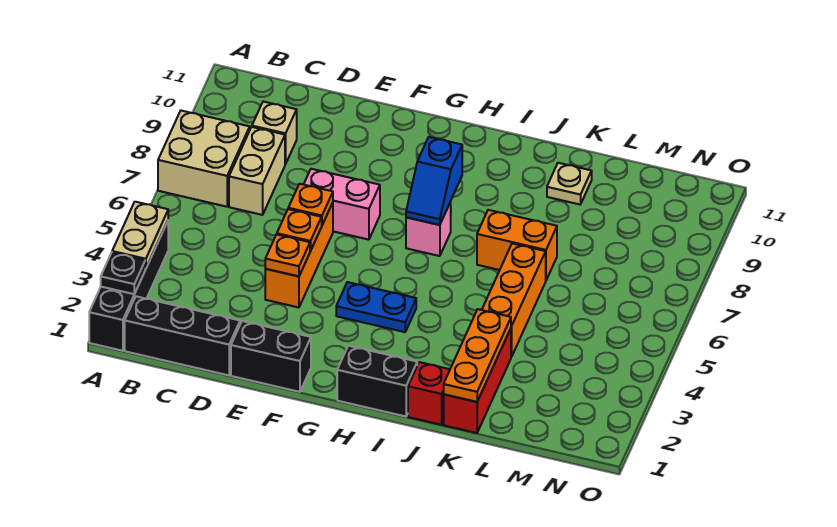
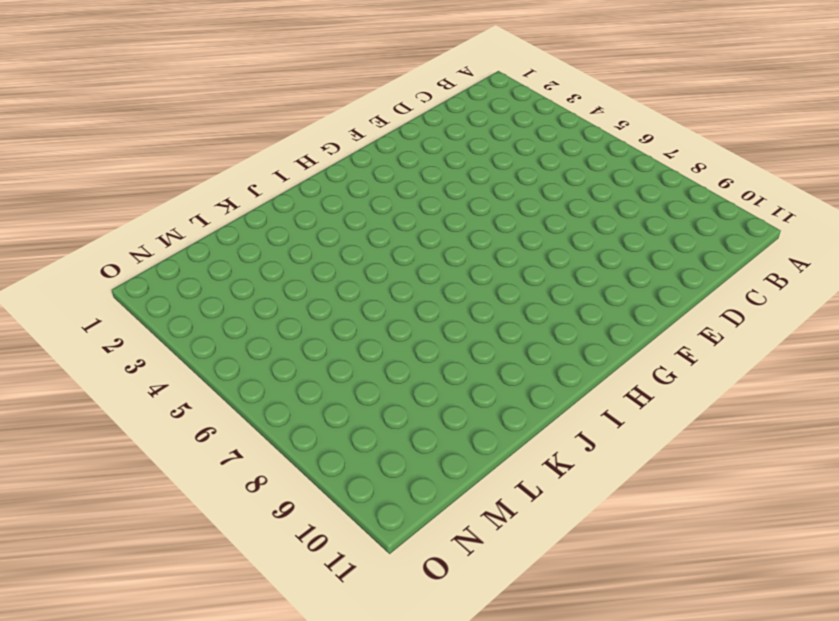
none -> black brick A1:A4 level 1
none -> tan brick A7:B8 level 1
none -> black brick B1:D1 level 1

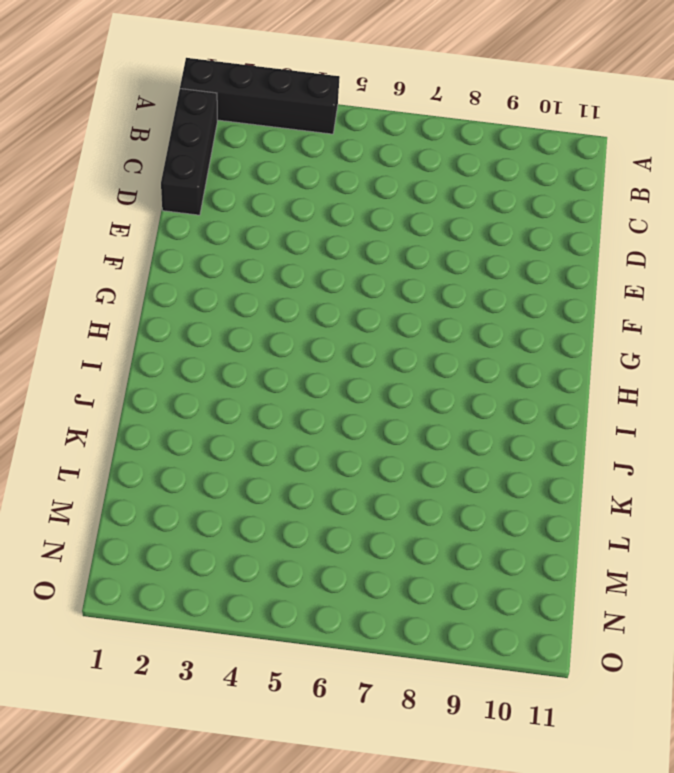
none -> tan brick A7:B8 level 1
none -> tan brick C7:C8 level 1
none -> tan brick C9 level 1

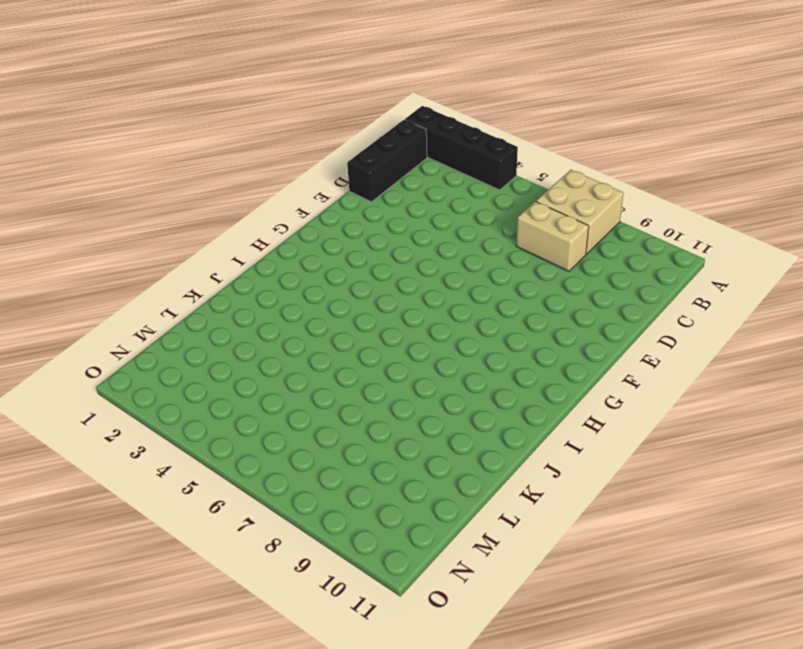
none -> tan brick C9 level 1
none -> black brick E1:F1 level 1
none -> orange brick E4:E6 level 1

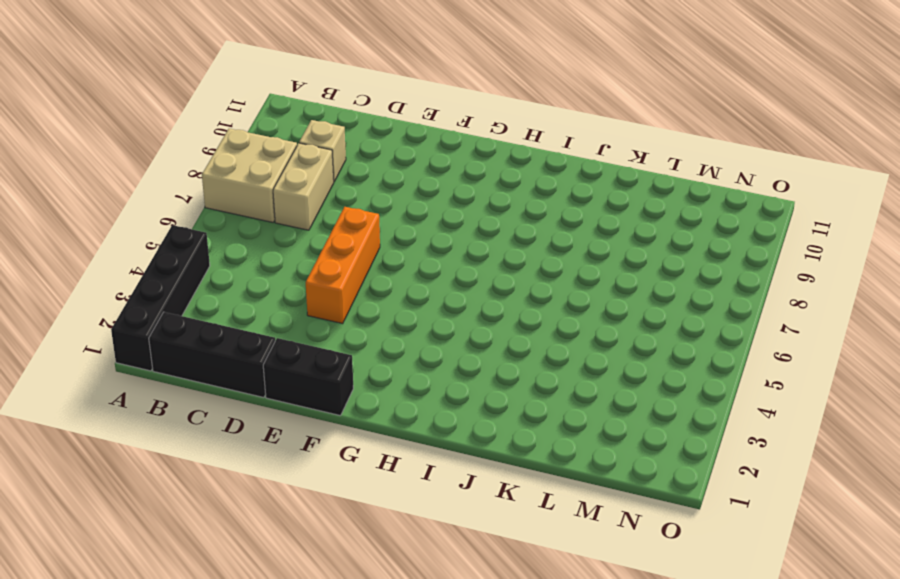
none -> pink brick E7:F7 level 1
none -> blue plate G4:H4 level 1
none -> black brick H1:I1 level 1

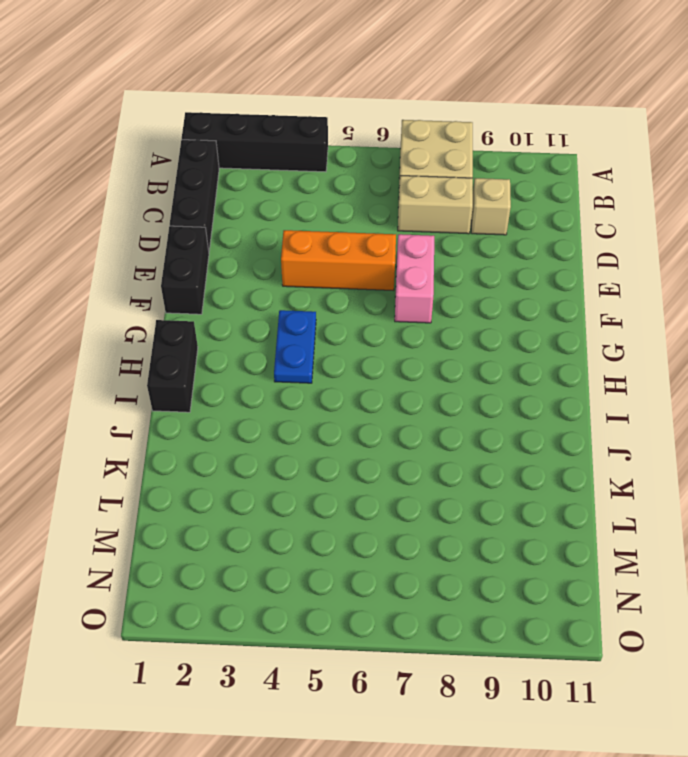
none -> pink brick H7 level 1
none -> red brick J1 level 1
none -> orange brick J7:K7 level 1

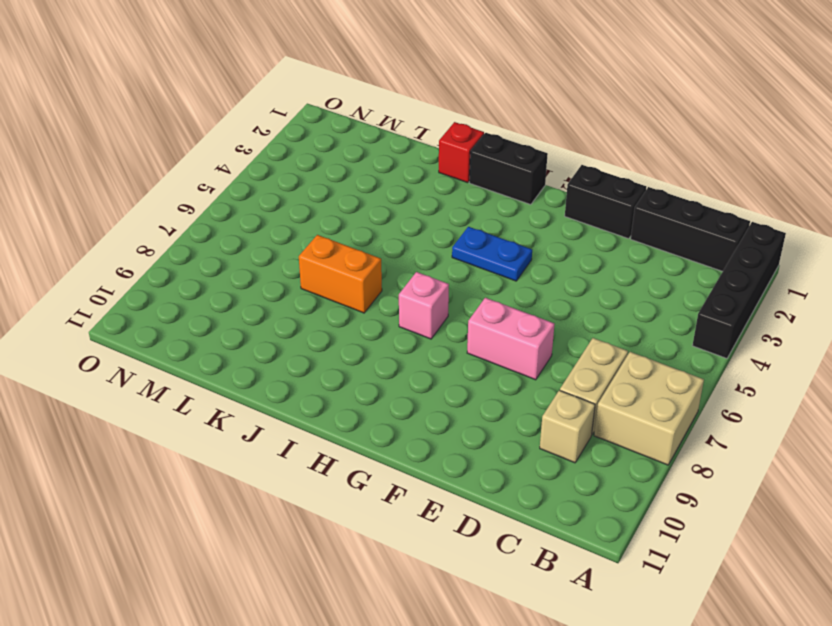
none -> orange brick E4:E6 level 1
none -> red brick K1:K3 level 1
none -> orange brick K4:K6 level 1

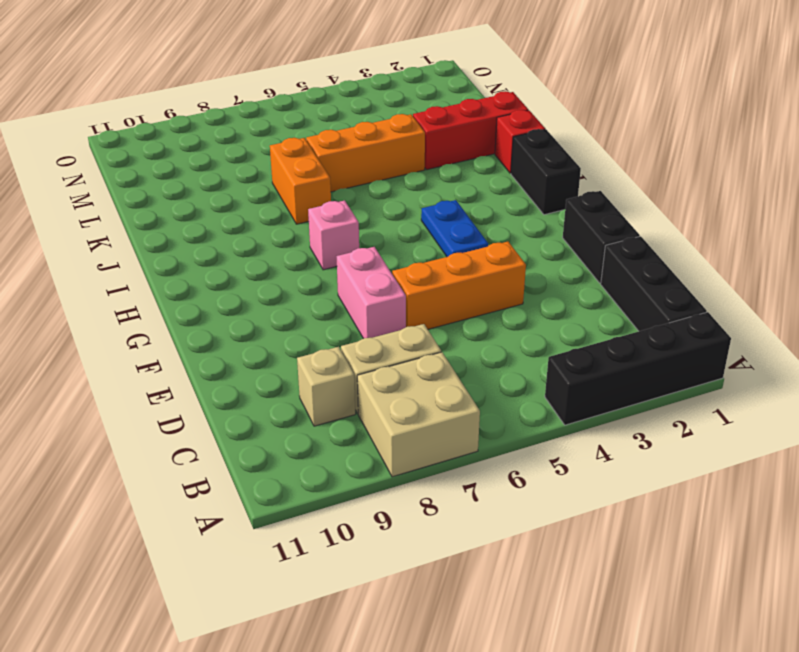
none -> tan plate K10 level 1
none -> black plate A2 level 2
none -> tan plate A3:A4 level 2

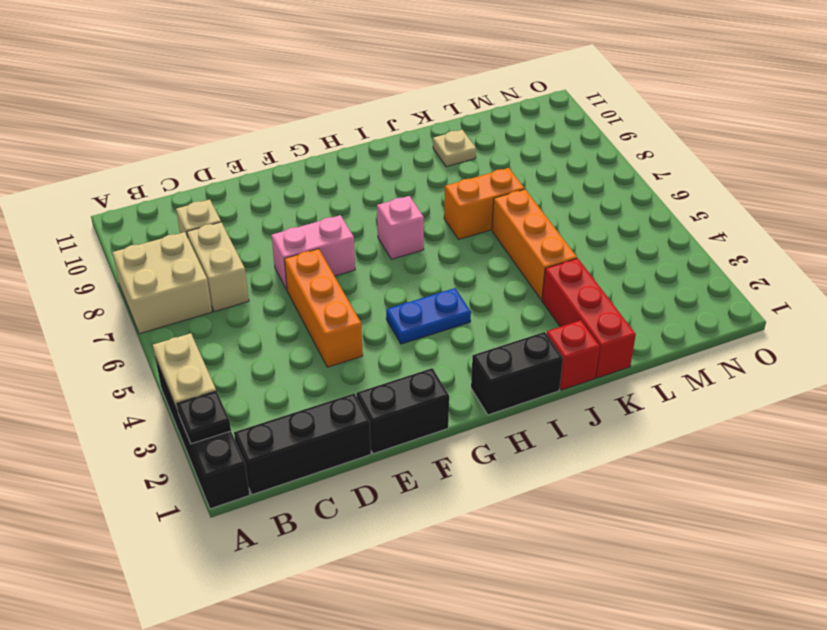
none -> orange plate E4 level 2
none -> orange plate E5 level 2
none -> orange plate E6 level 2

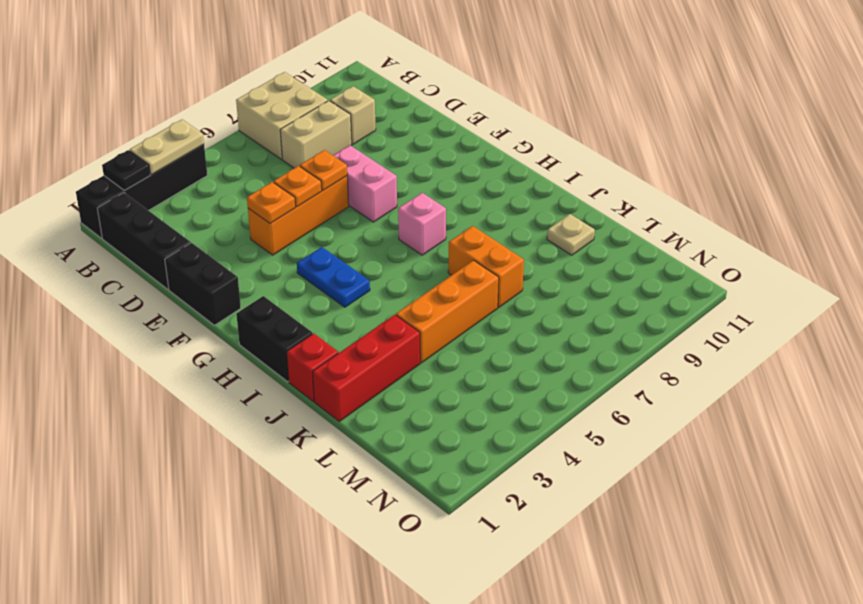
none -> blue slope H7:H8 level 2 top 8
none -> orange plate K1:K3 level 2

